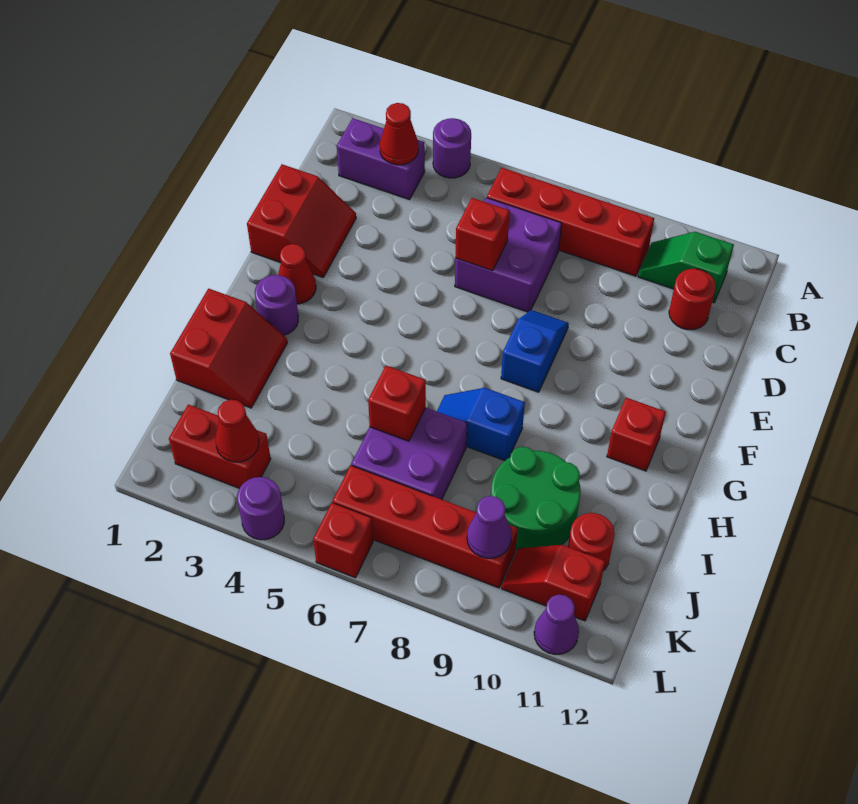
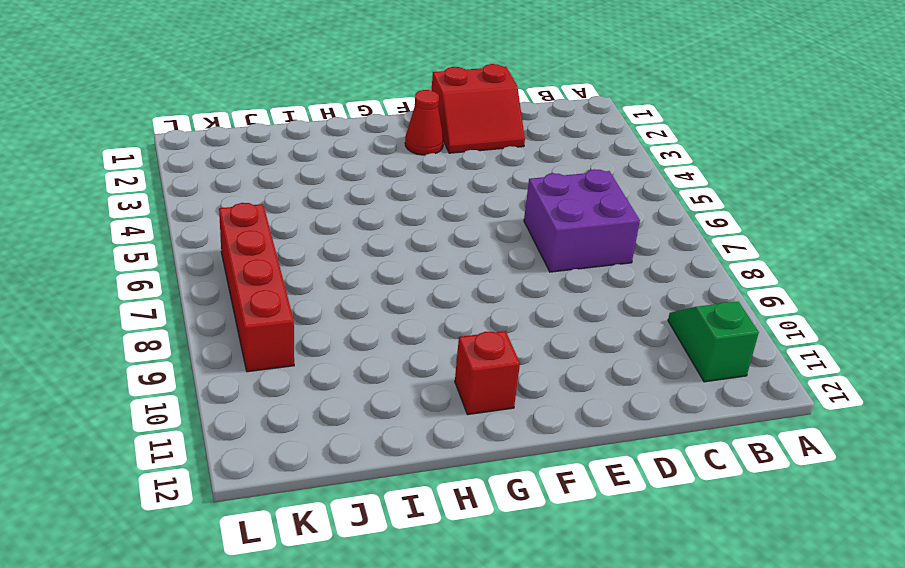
none -> purple round brick A4 level 1
none -> purple brick B2:B3 level 1
none -> red brick B6:B9 level 1

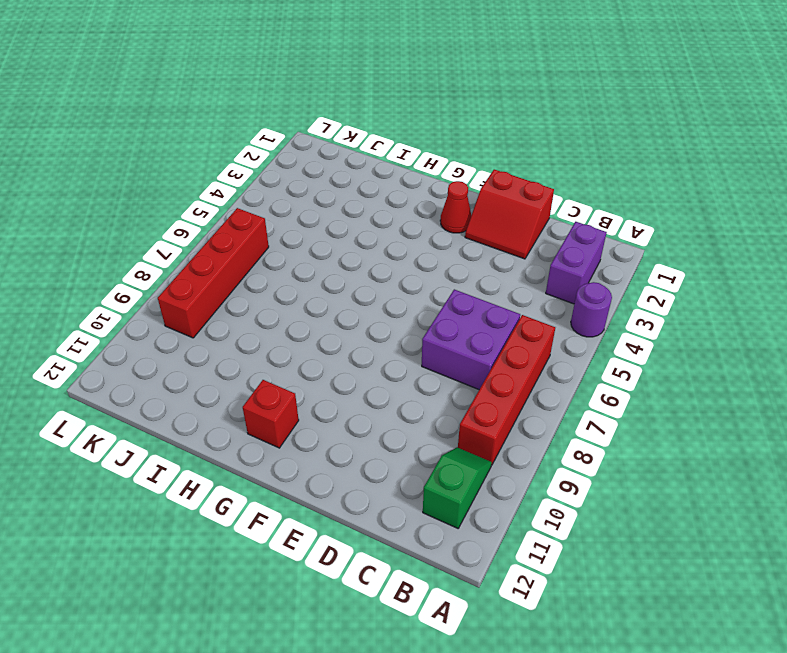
none -> red round brick C11 level 1
none -> blue slope E8:F8 level 1 top F
none -> purple round brick G2 level 1

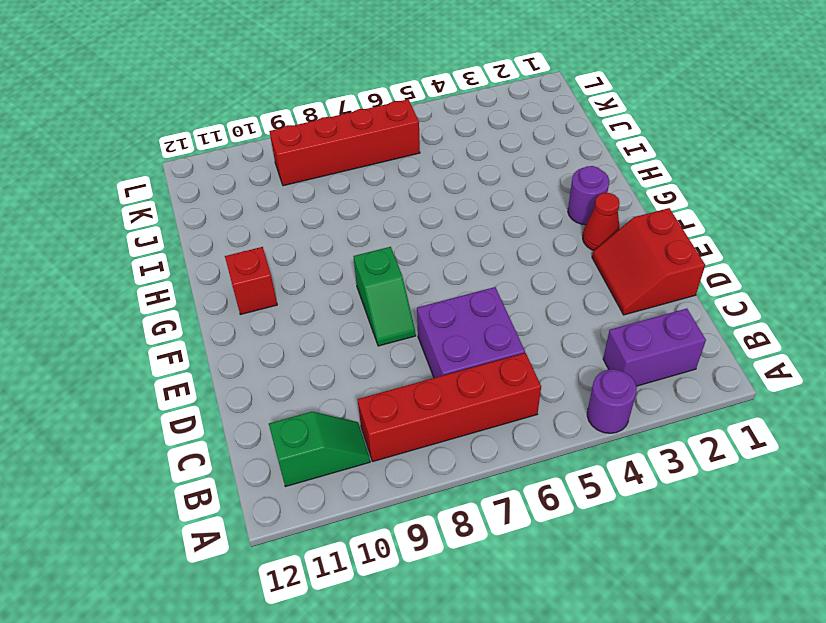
green slope E8:F8 level 1 top F -> blue slope E8:F8 level 1 top F
none -> red round brick C11 level 1
none -> red slope H1:I2 level 1 top 1
none -> blue slope H7:H8 level 1 top 8

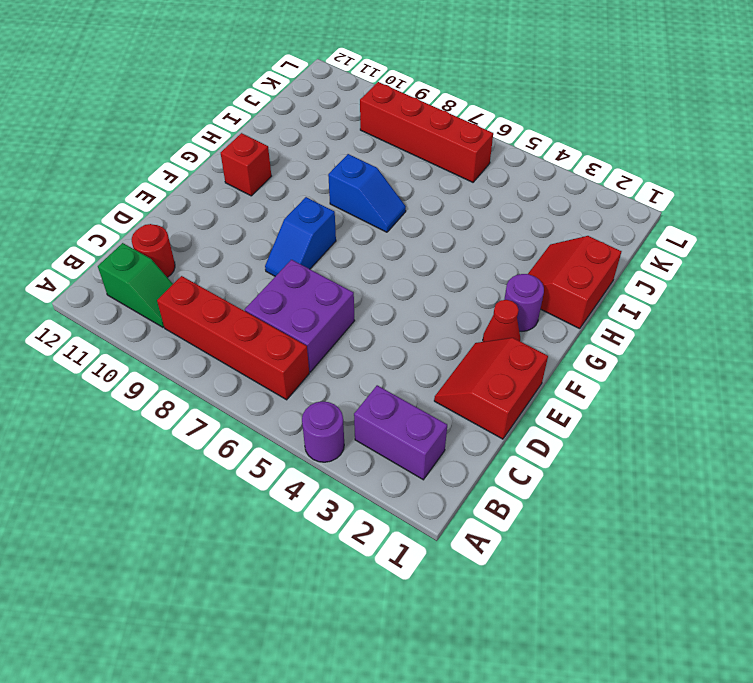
none -> purple brick I6:J7 level 1
none -> green round brick I9:J10 level 1
none -> red round brick J11 level 1

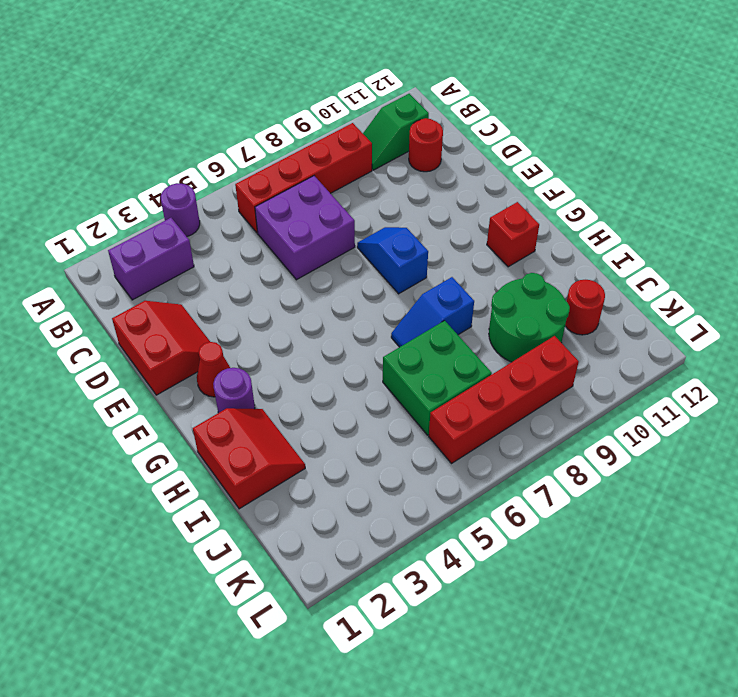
green brick I6:J7 level 1 -> purple brick I6:J7 level 1
none -> red brick K2:K3 level 1
none -> red slope K10:K11 level 1 top 11
none -> purple round brick L4 level 1

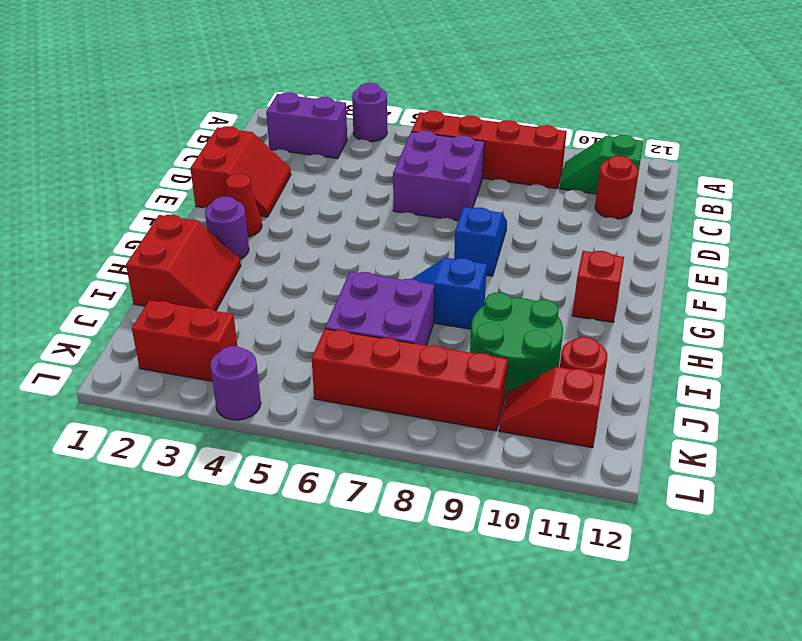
none -> red brick L6 level 1
none -> purple cone L11 level 1
none -> red cone B3 level 2

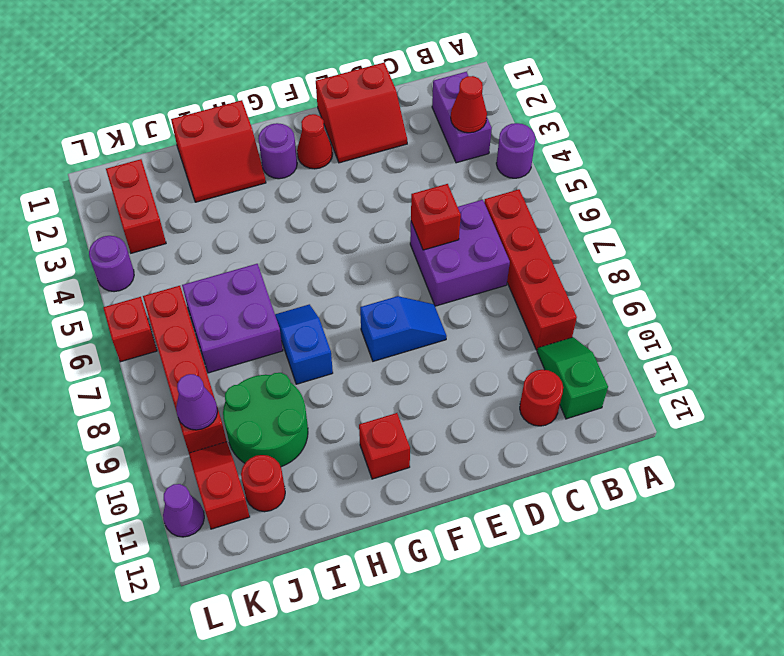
none -> red brick I6 level 2
none -> red cone K3 level 2

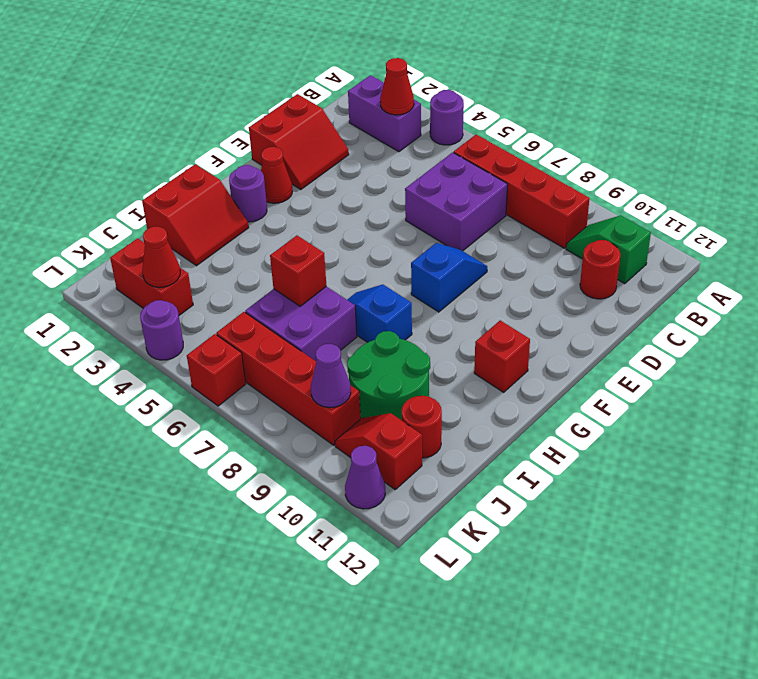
none -> red brick D6 level 2

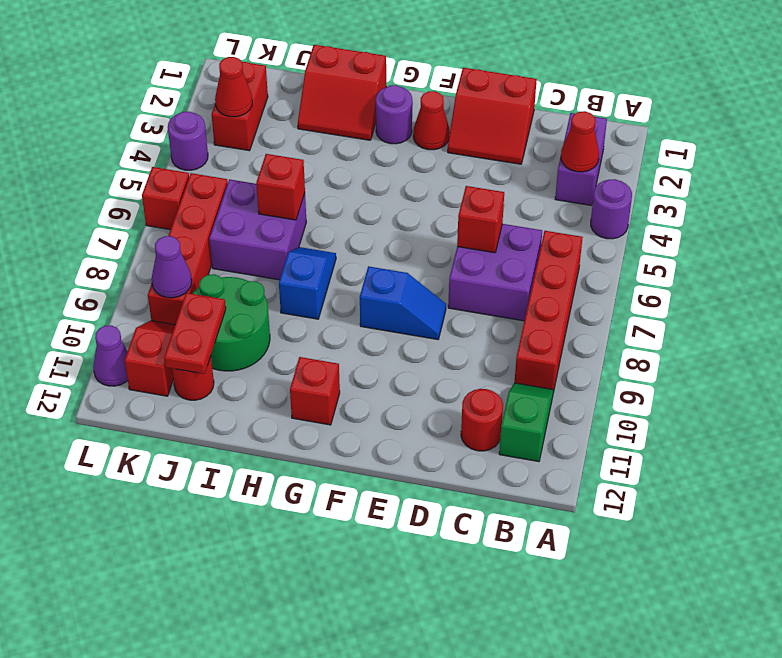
red plate J10:J11 level 2 -> none

